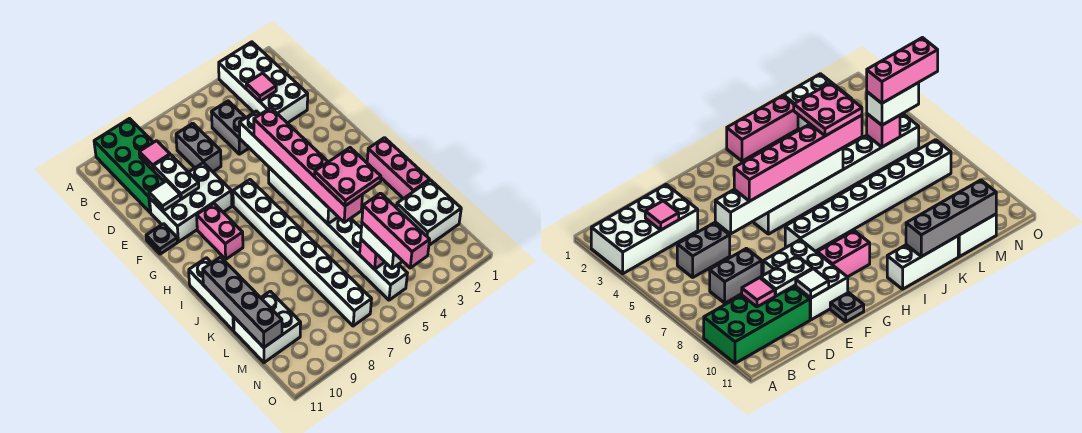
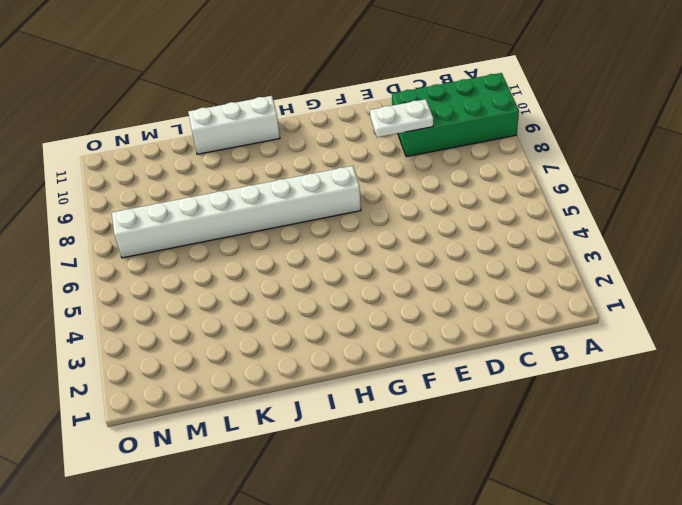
none -> white brick A2:D3 level 1
none -> grey brick C5:D5 level 1
none -> grey brick C7:D7 level 1

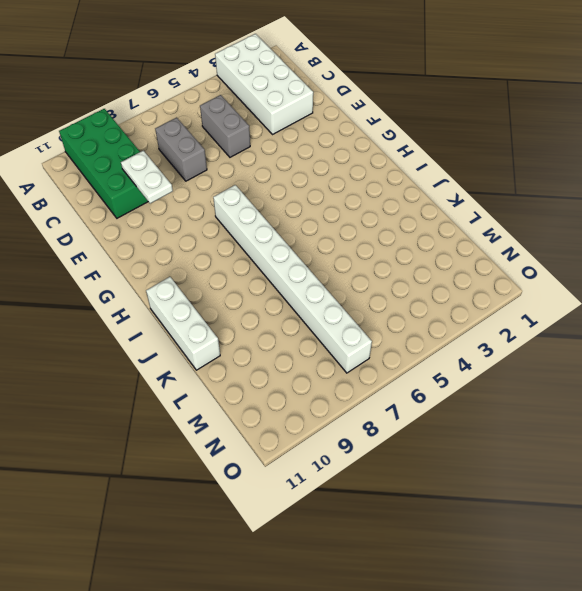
none -> white brick E8:F10 level 1
none -> grey plate F11 level 1
none -> white brick G5:N5 level 1

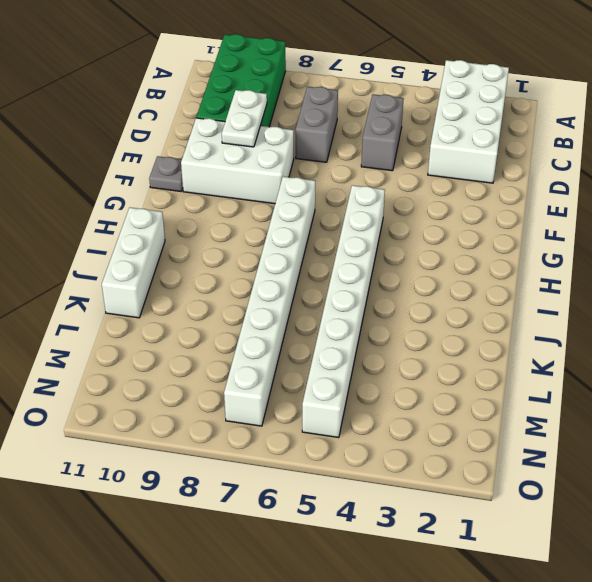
none -> pink brick G9:H9 level 1
none -> pink brick I1:K1 level 1
none -> white brick L1:M2 level 1

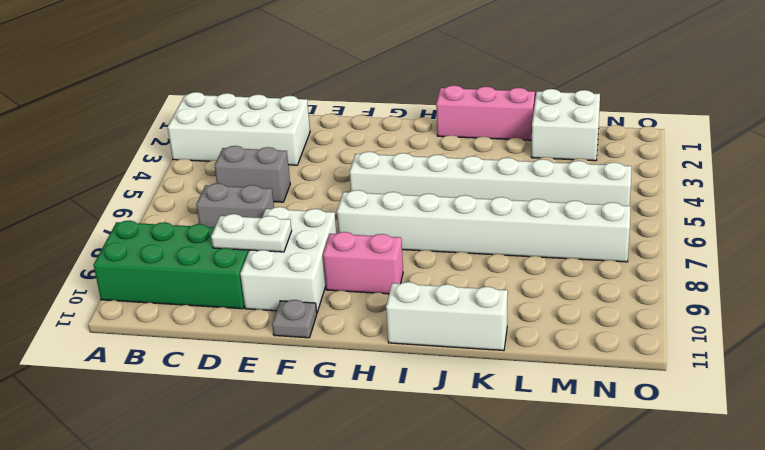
none -> white brick L10:M11 level 1
none -> pink tile C3 level 2
none -> pink tile C9 level 2

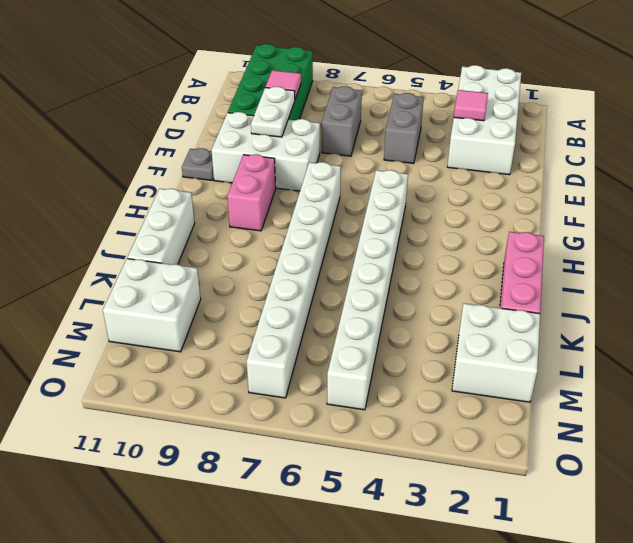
none -> white brick E5:J5 level 2
none -> white tile E10 level 2
none -> grey brick J11:M11 level 2

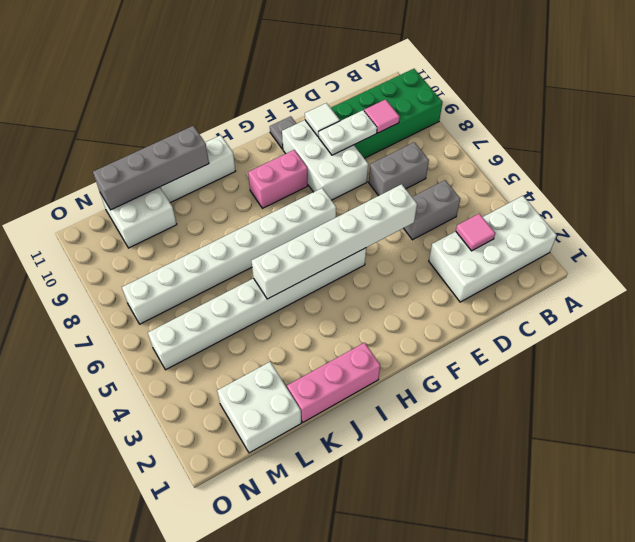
none -> pink brick M5 level 2
none -> pink brick F5:K5 level 3
none -> white brick M5:N5 level 3

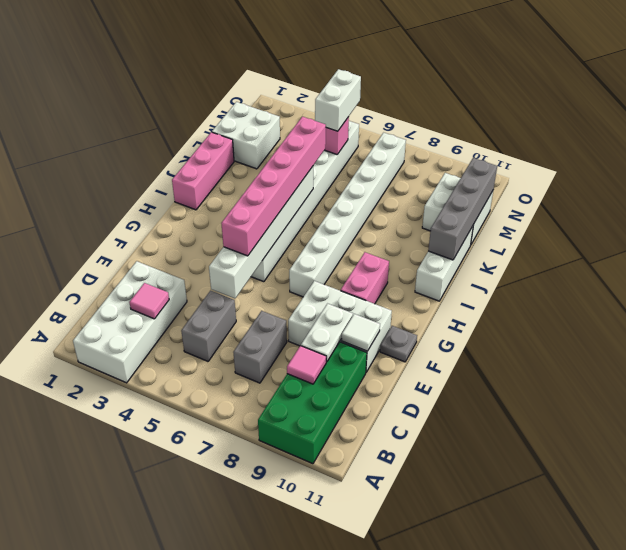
none -> pink plate J4:K5 level 4
none -> pink brick M5:O5 level 4

